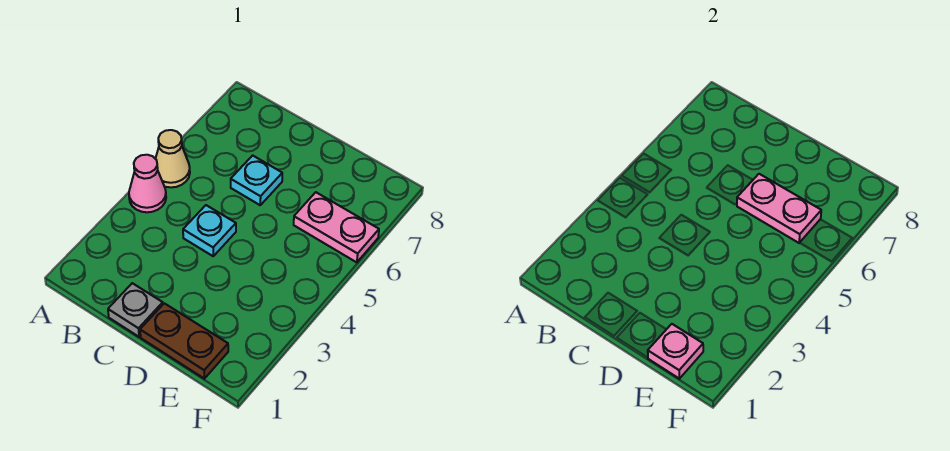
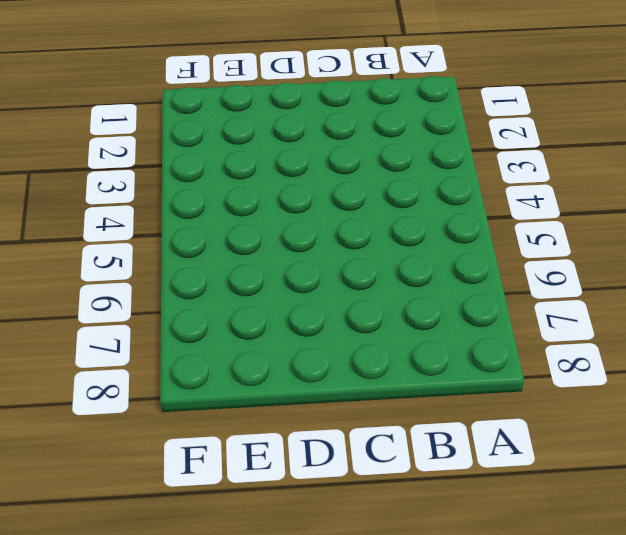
none -> pink cone A4 level 1
none -> tan cone A5 level 1

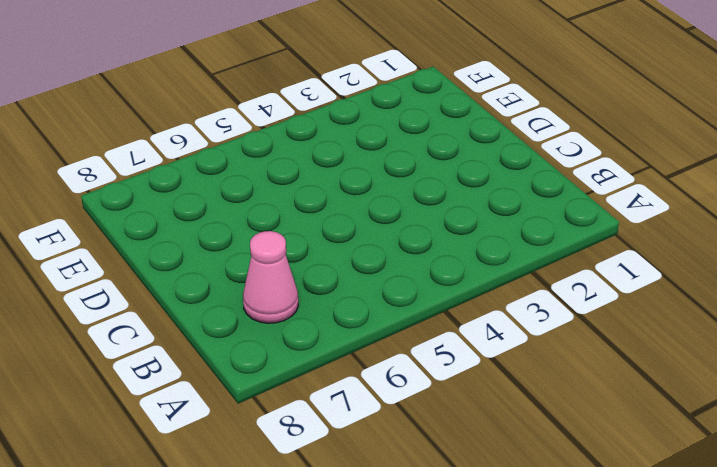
pink cone B7 level 1 -> pink cone A4 level 1
none -> tan cone A5 level 1
none -> grey plate C1 level 1

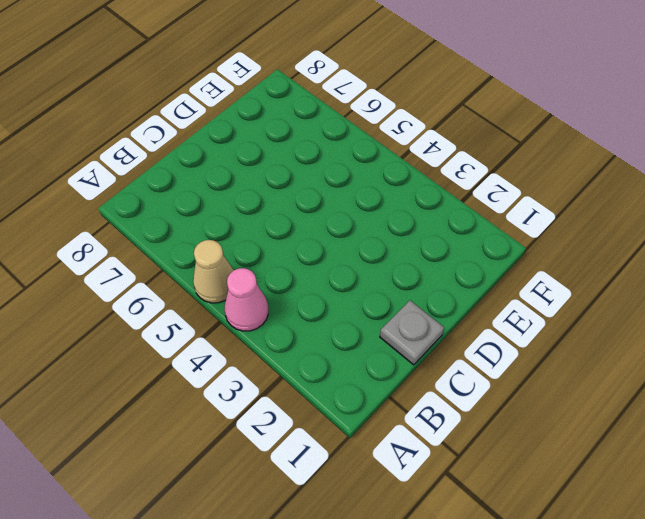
none -> cyan plate C4 level 1
none -> cyan plate C6 level 1

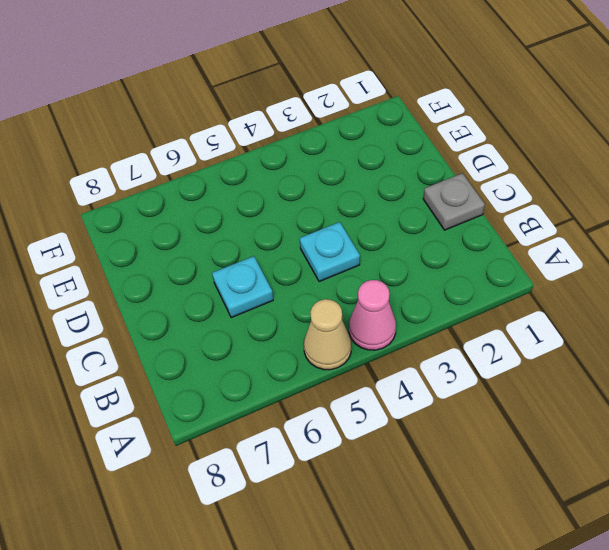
none -> brown plate D1:E1 level 1
none -> pink plate E6:F6 level 1

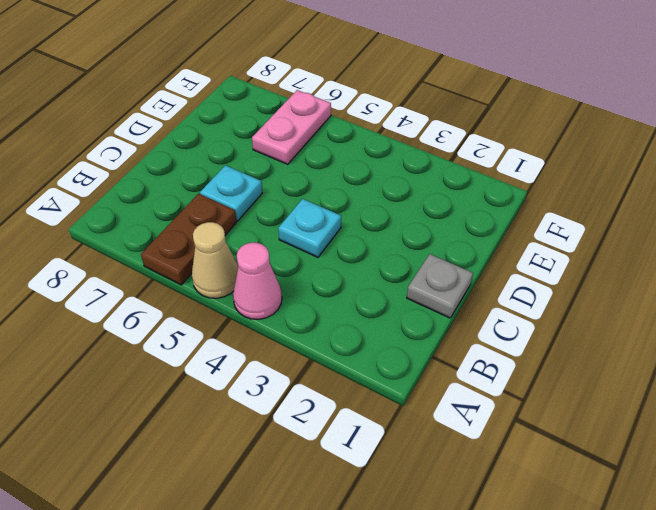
brown plate A6:B6 level 1 -> brown plate D1:E1 level 1
none -> pink plate D6:E6 level 2
none -> pink plate E1 level 2

